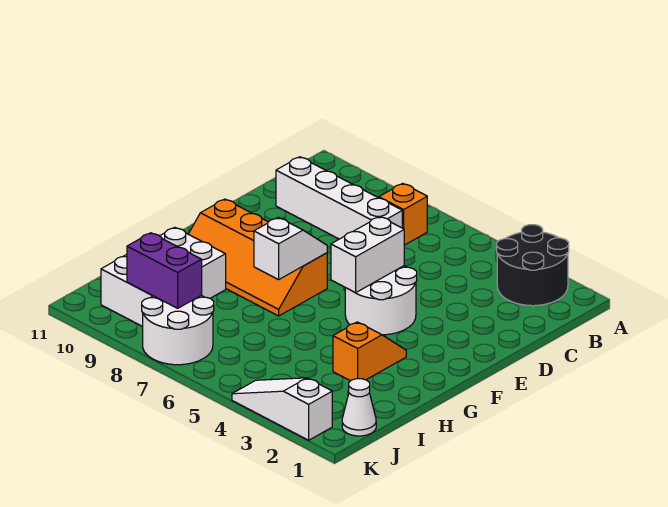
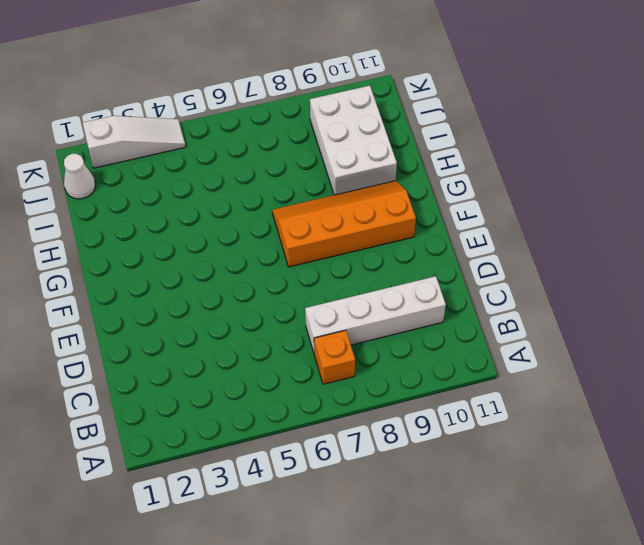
none -> black round brick A2:B3 level 1
none -> white round brick E4:F5 level 1
none -> orange slope G3:H3 level 1 top H

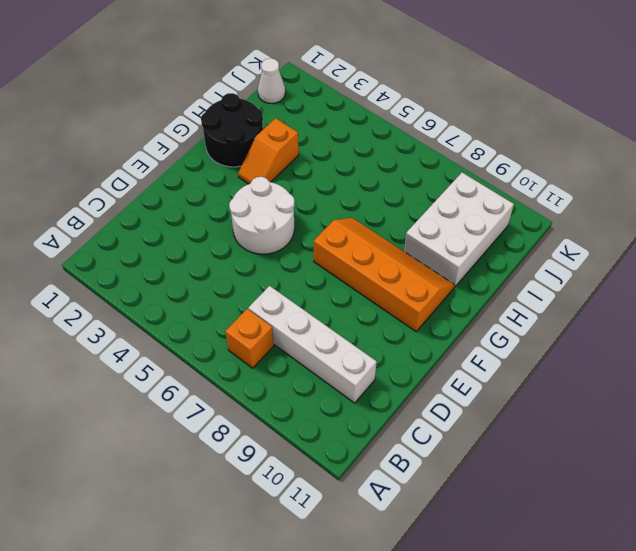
black round brick G1:H2 level 1 -> black round brick A2:B3 level 1
none -> white round brick J7:K8 level 1
none -> white slope K2:K4 level 1 top 2
none -> white brick E5:F5 level 2

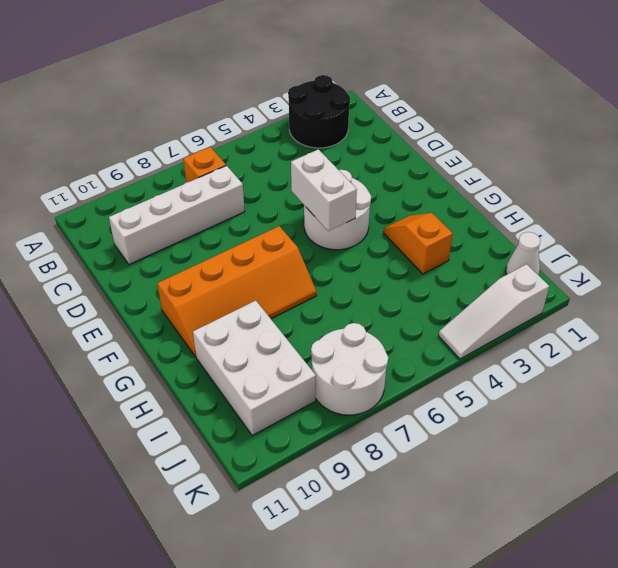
none -> white slope F7:G7 level 2 top G
none -> purple brick J8:J9 level 2

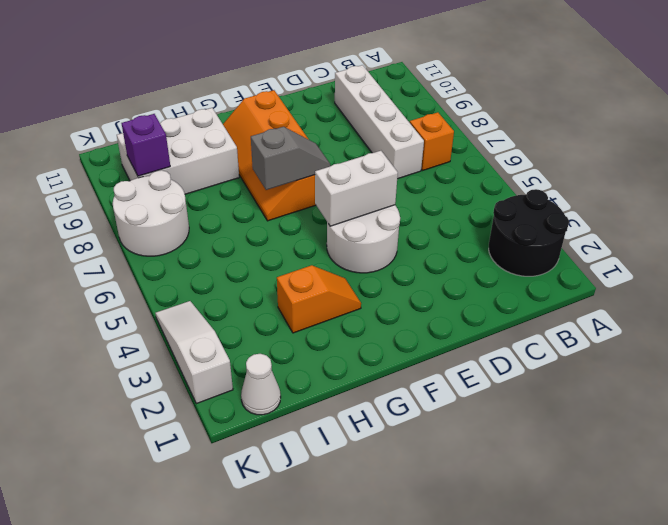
grey slope F7:G7 level 2 top G -> white slope F7:G7 level 2 top G
purple brick J9 level 2 -> purple brick J8:J9 level 2

